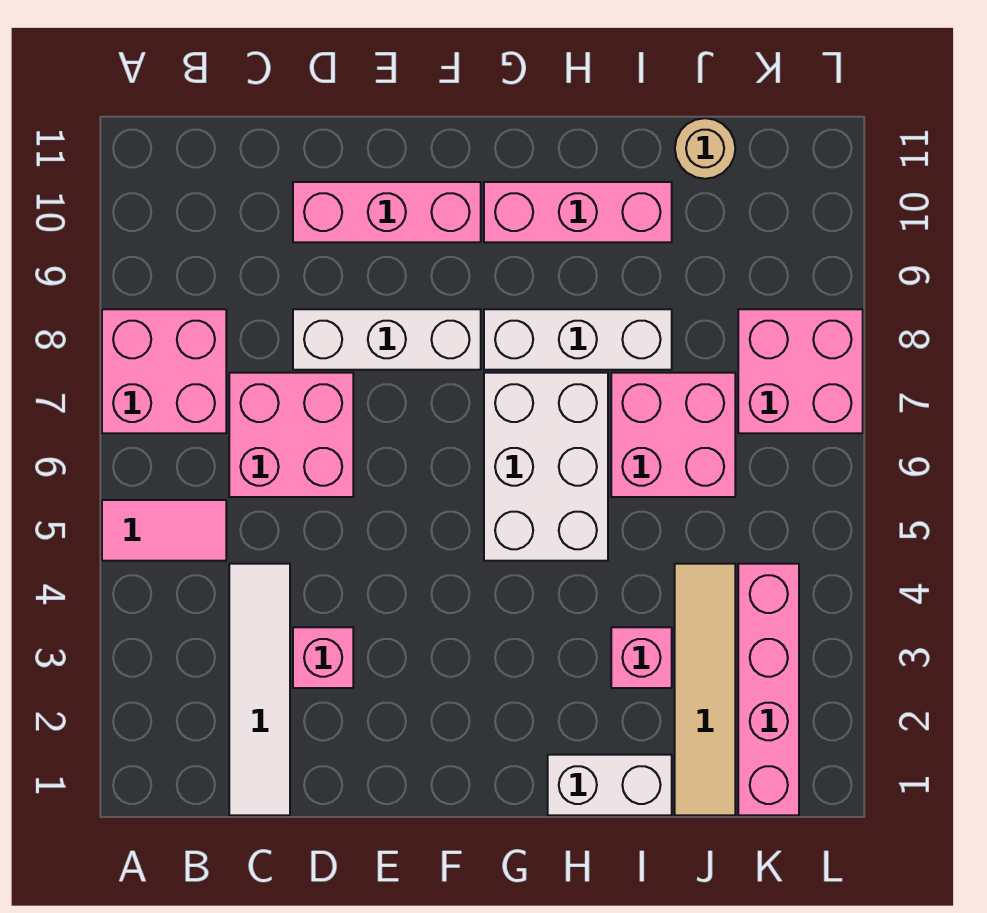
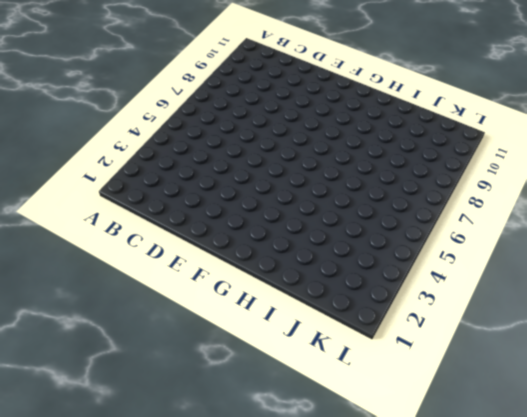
none -> pink tile A5:B5 level 1
none -> pink brick A7:B8 level 1
none -> white tile C1:C4 level 1

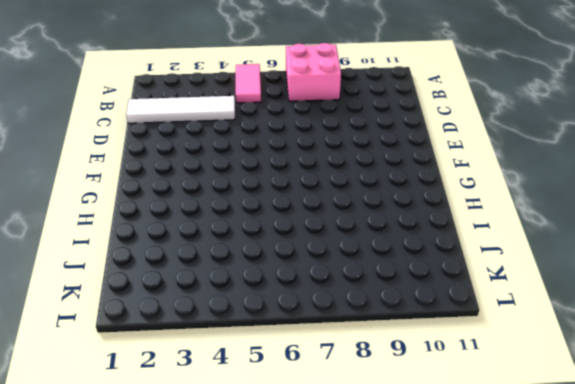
none -> pink brick C6:D7 level 1
none -> pink brick D3 level 1
none -> white brick D8:F8 level 1

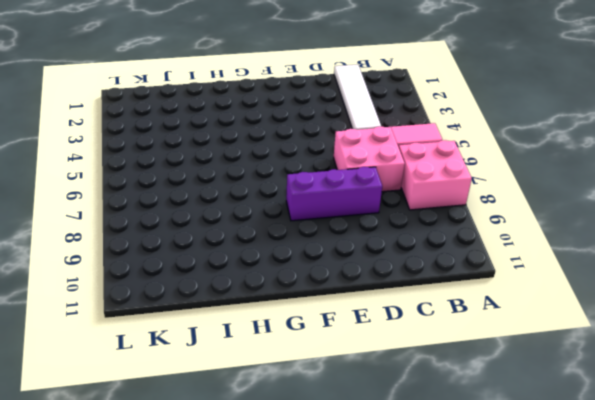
purple brick D8:F8 level 1 -> white brick D8:F8 level 1
none -> pink brick D3 level 1
none -> pink brick D10:F10 level 1
none -> white brick G5:H7 level 1

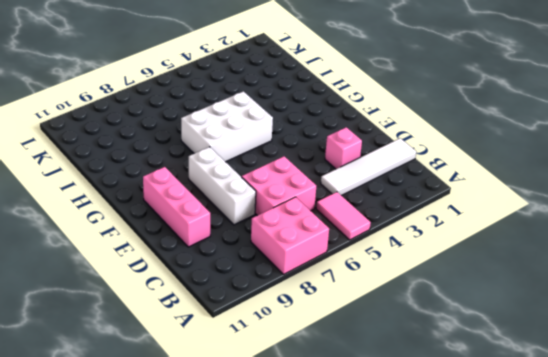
none -> white brick G8:I8 level 1
none -> pink brick G10:I10 level 1
none -> white brick H1:I1 level 1

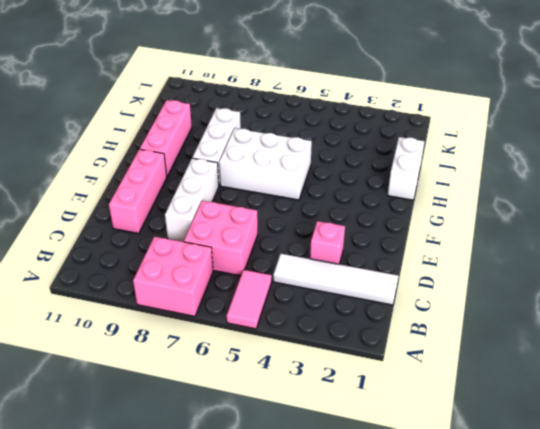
none -> pink brick I3 level 1
none -> pink brick I6:J7 level 1
none -> tan tile J1:J4 level 1

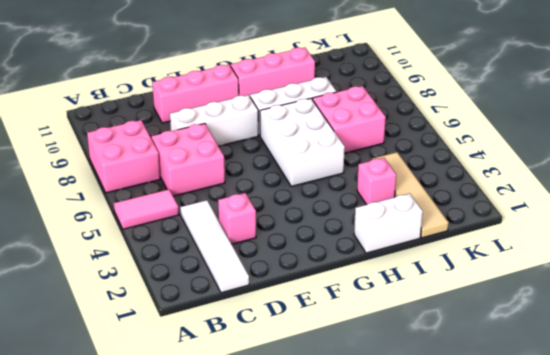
none -> tan round brick J11 level 1
none -> pink brick K1:K4 level 1
none -> pink brick K7:L8 level 1

